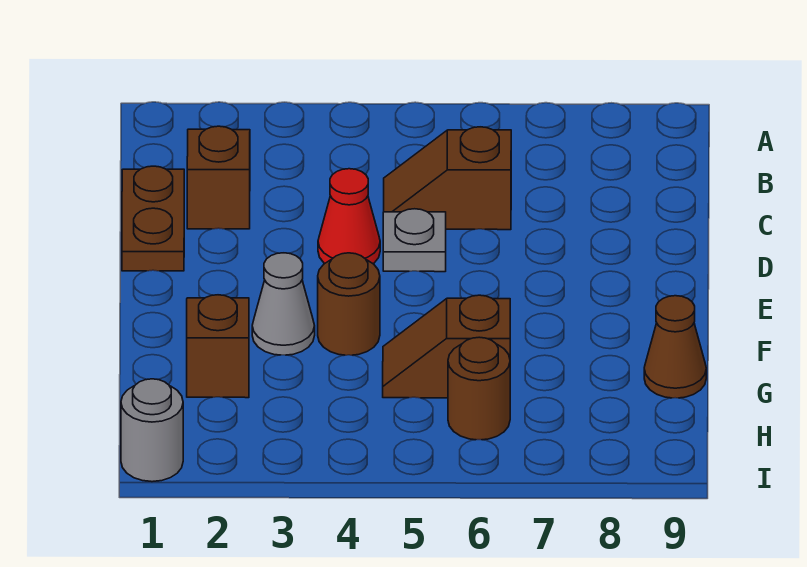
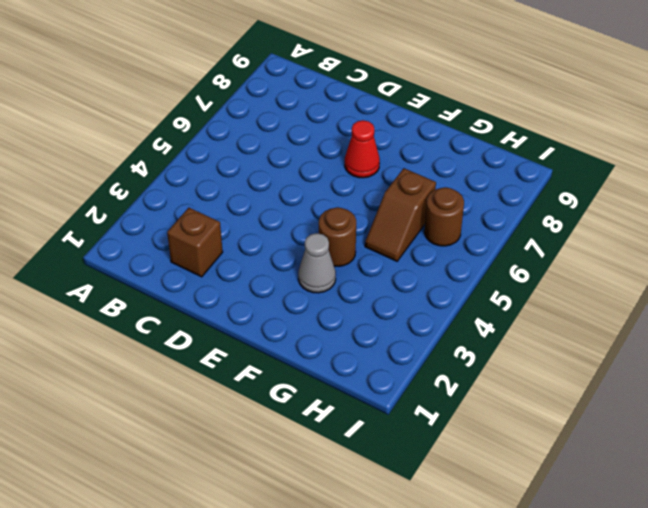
red cone E7 level 1 -> red cone D4 level 1
none -> brown plate C1:D1 level 1
none -> brown slope C5:C6 level 1 top 6
none -> grey plate D5 level 1

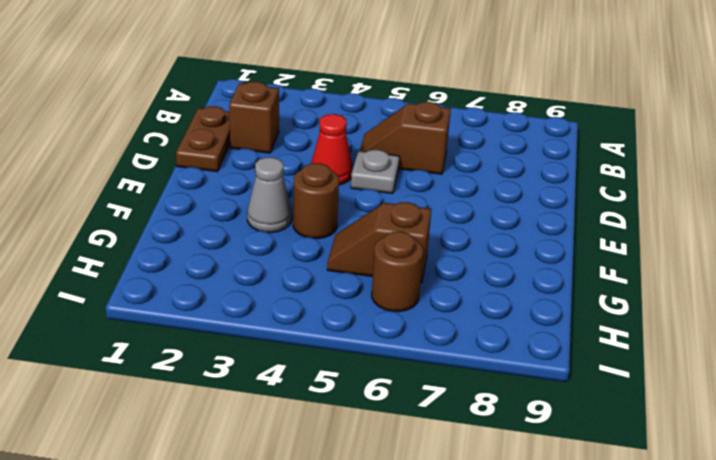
none -> brown brick G2 level 1
none -> brown cone G9 level 1
none -> grey round brick I1 level 1

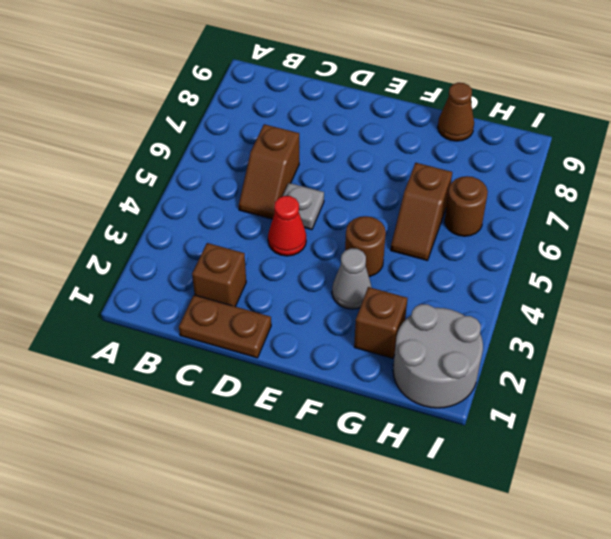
grey round brick H1:I2 level 1 -> grey round brick I1 level 1

